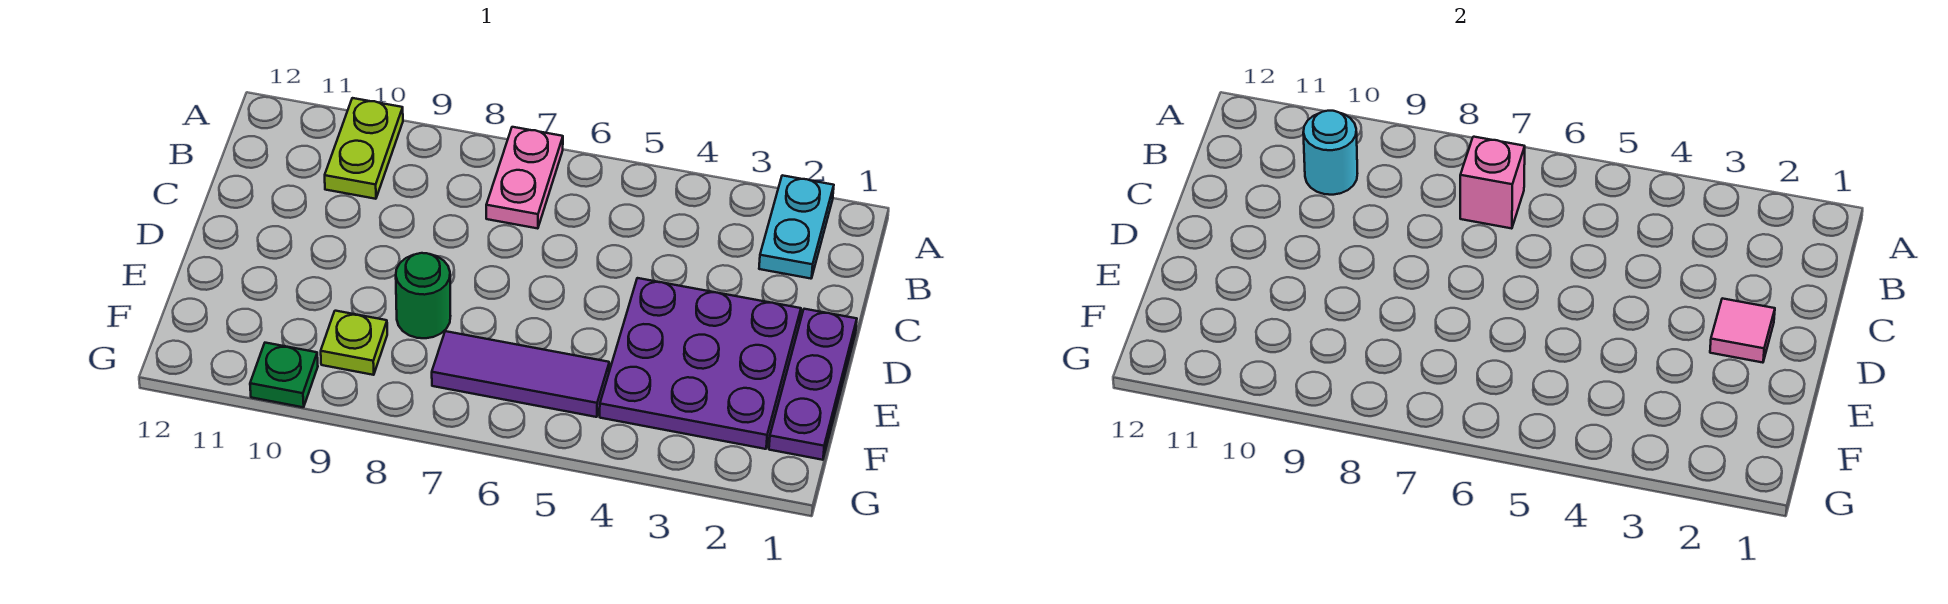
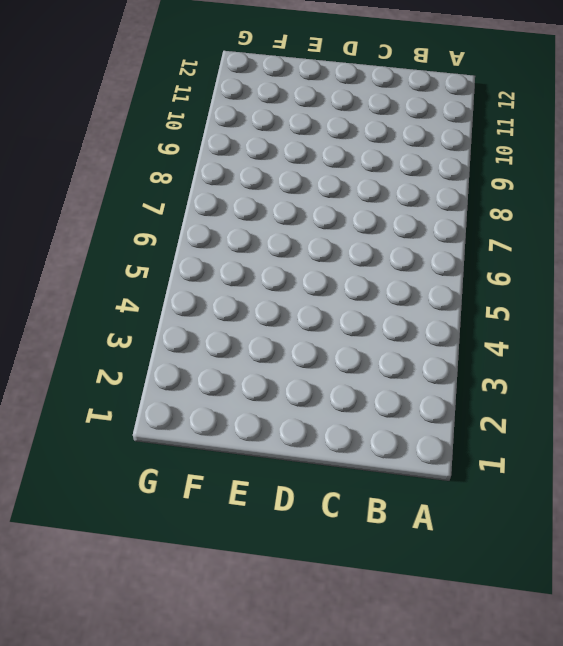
none -> cyan plate A2:B2 level 1
none -> pink plate A7:B7 level 1
none -> lime plate A10:B10 level 1

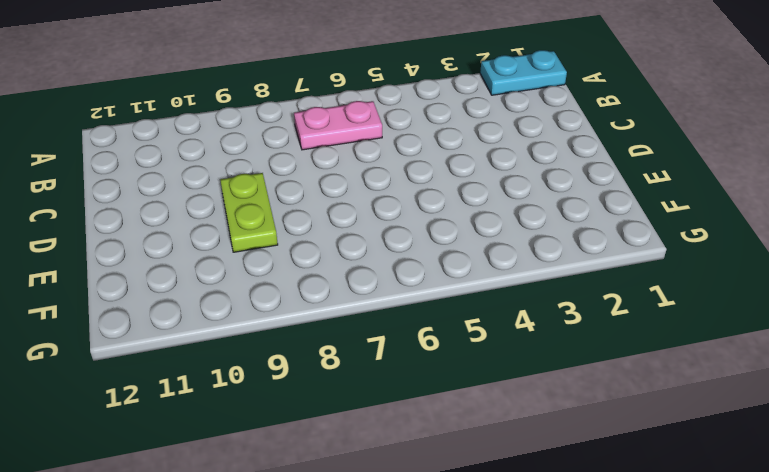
cyan plate A1:A2 level 1 -> cyan plate A2:B2 level 1
pink plate B6:B7 level 1 -> pink plate A7:B7 level 1
lime plate D9:E9 level 1 -> lime plate A10:B10 level 1
none -> purple plate D1:F1 level 1
none -> purple plate D2:F4 level 1
none -> green round brick E8 level 1

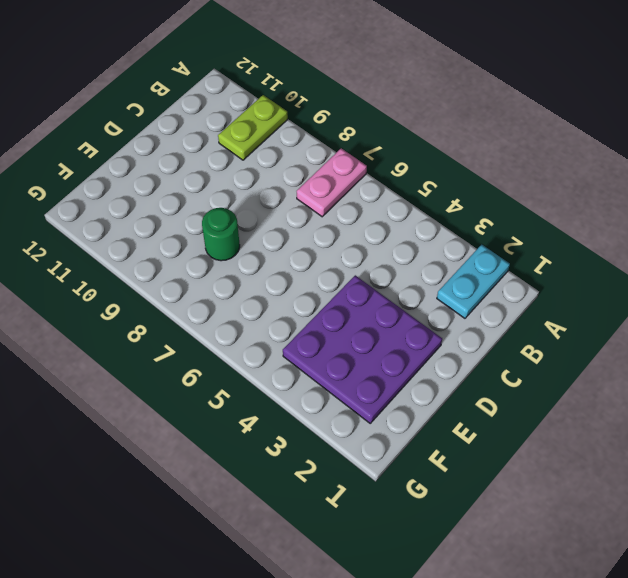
none -> purple plate D1:F1 level 1
none -> purple tile F5:F7 level 1
none -> lime plate F9 level 1

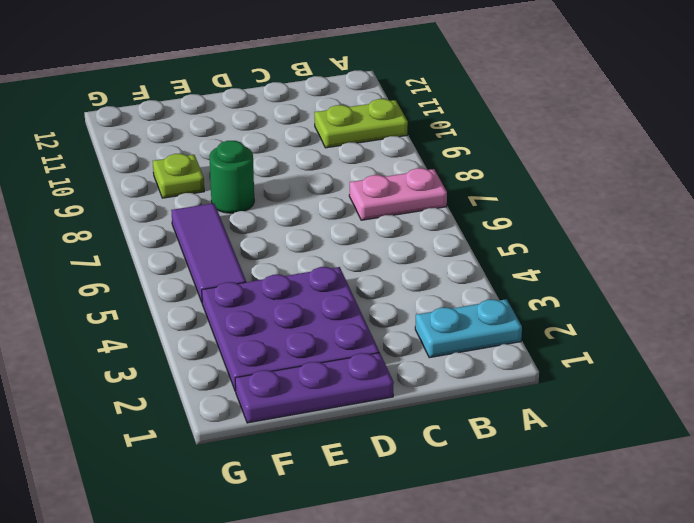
none -> green plate G10 level 1
none -> pink brick B7 level 2
none -> cyan round brick B10 level 2

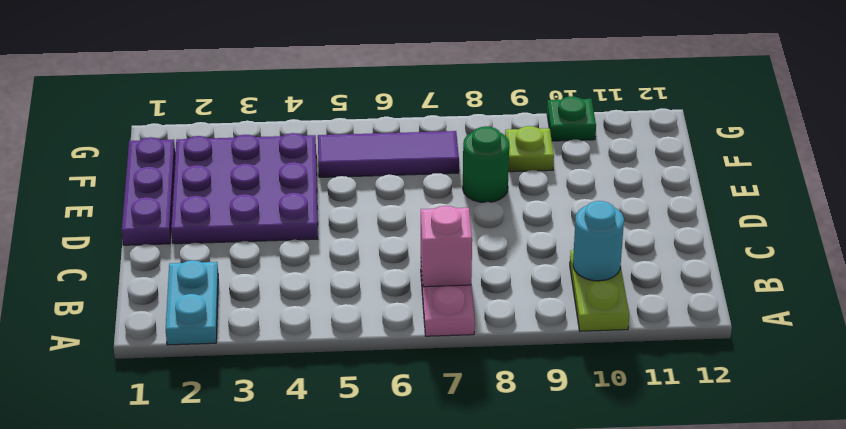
none -> pink tile D2 level 2

